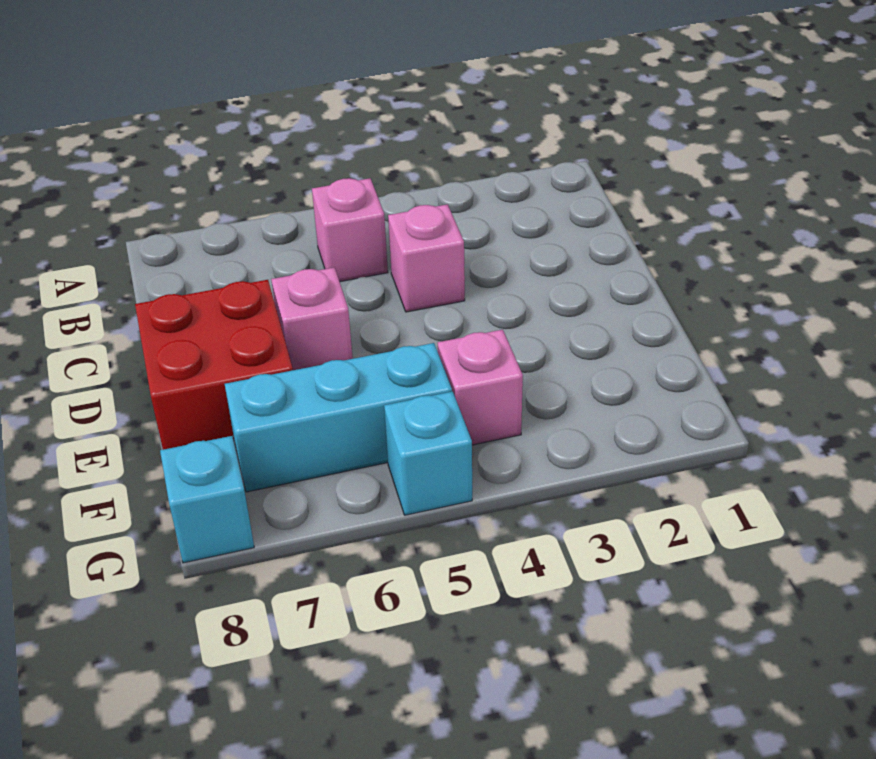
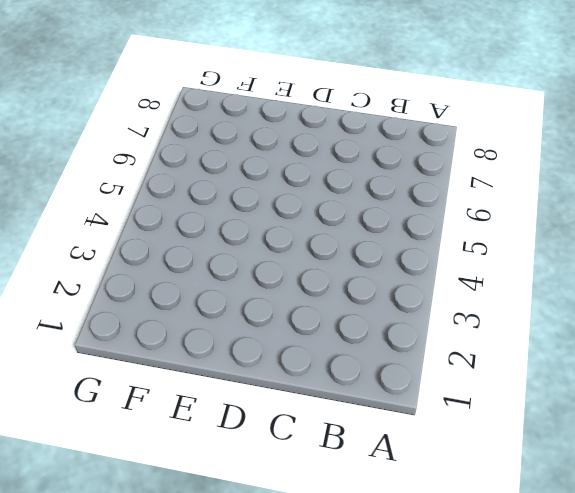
none -> pink brick B5 level 1
none -> pink brick C4 level 1

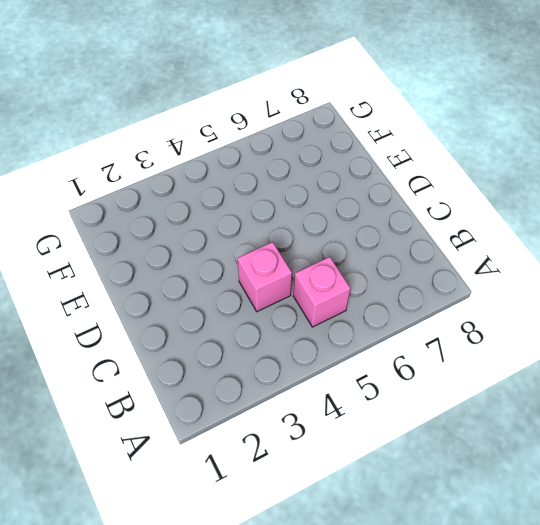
none -> pink brick D6 level 1
none -> red brick D7:E8 level 1

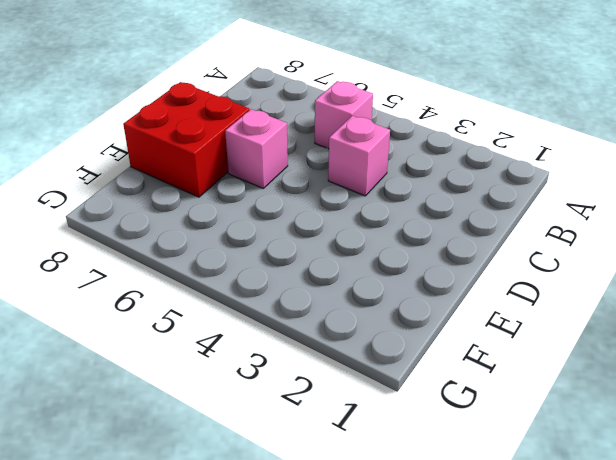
none -> pink brick F4 level 1
none -> cyan brick F5:F7 level 1

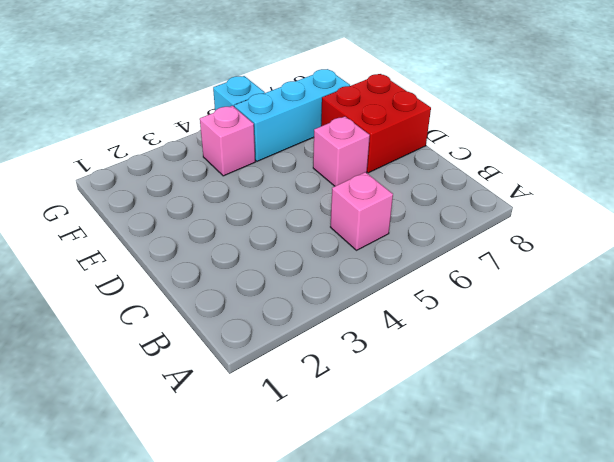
none -> pink brick C4 level 1
none -> cyan brick G8 level 1

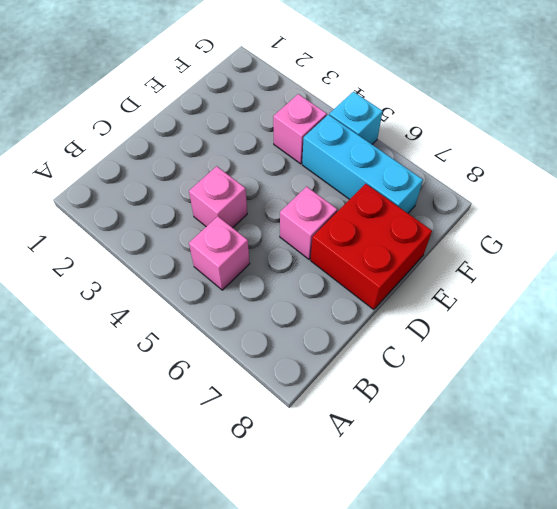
none -> cyan brick G8 level 1

